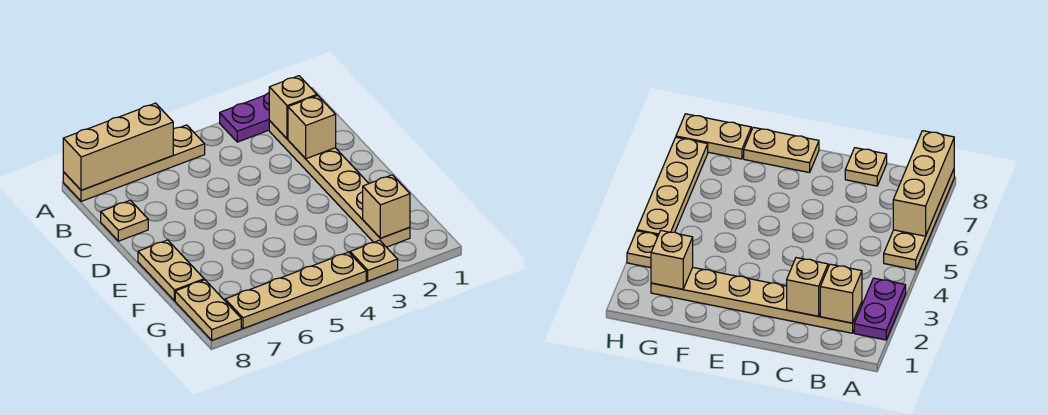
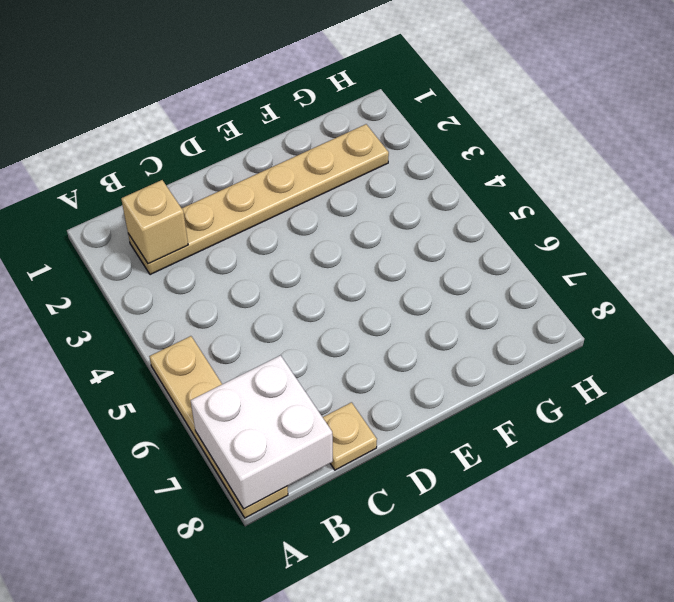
white brick A7:B8 level 2 -> tan brick A6:A8 level 2
none -> purple plate A2:A3 level 1
none -> tan plate E8:F8 level 1
none -> tan plate G8:H8 level 1

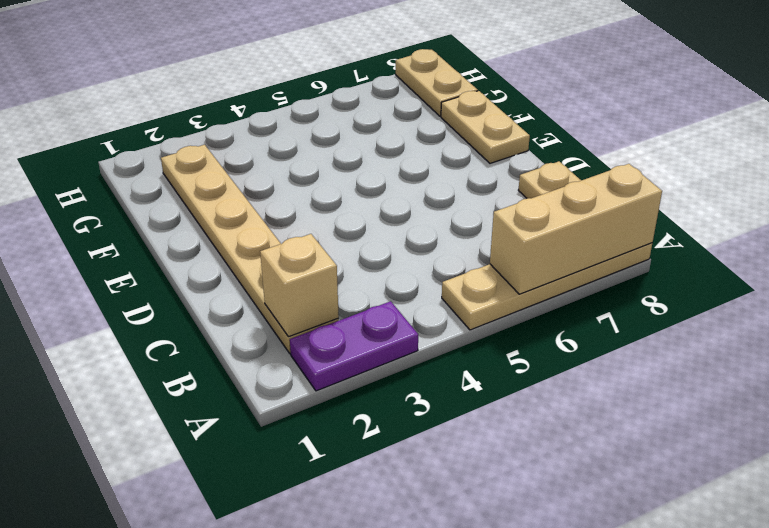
none -> tan plate H3 level 1
none -> tan plate H4:H7 level 1
none -> tan brick C2 level 2

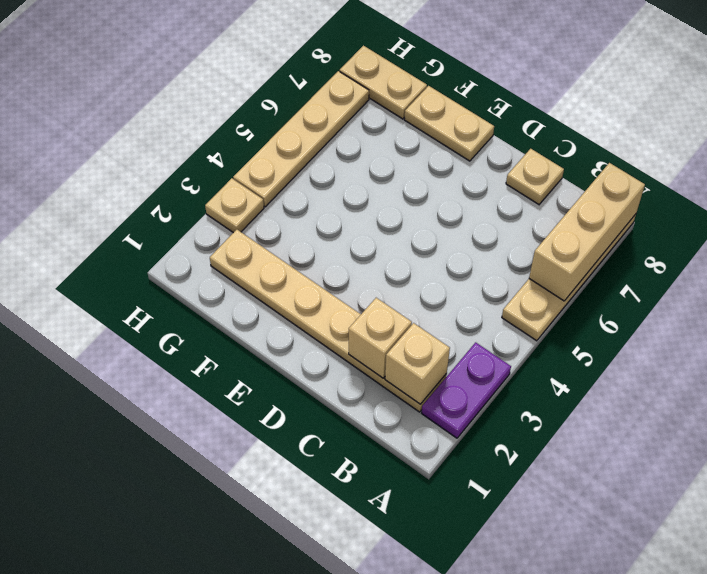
none -> tan brick G2 level 2

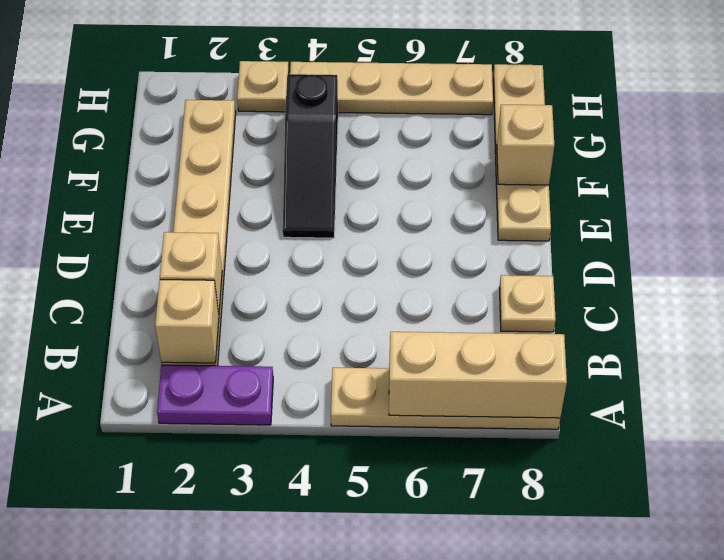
black slope E4:G4 level 1 top G -> none
tan brick F8 level 2 -> tan brick G2 level 2

